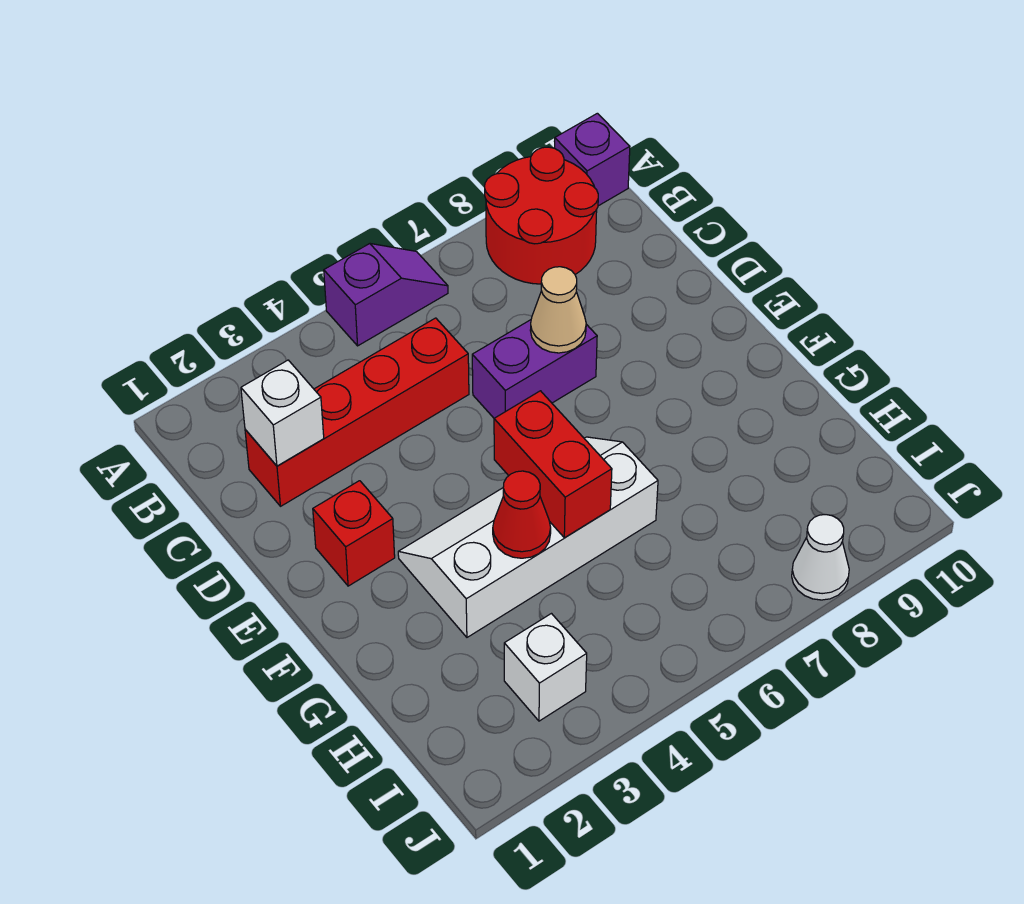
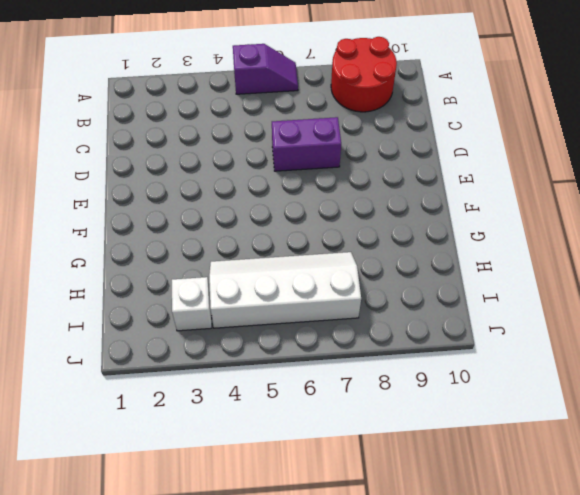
white slope H4:I7 level 1 top I -> white slope F3:G6 level 1 top G
none -> purple brick A10 level 1
none -> red brick C2:C5 level 1
none -> red brick E2 level 1

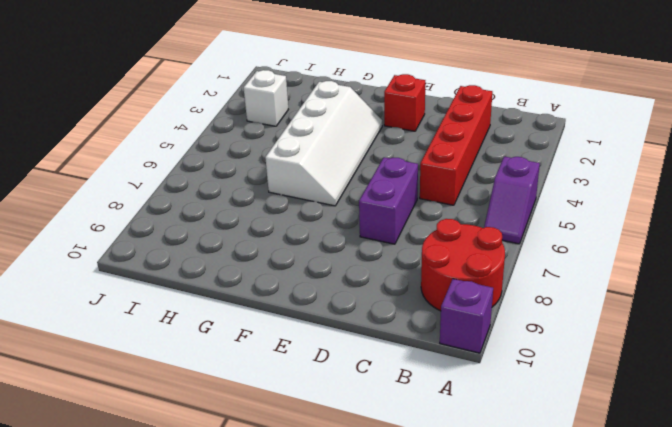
none -> white cone J8 level 1
none -> white brick C2 level 2
none -> tan cone D7 level 2

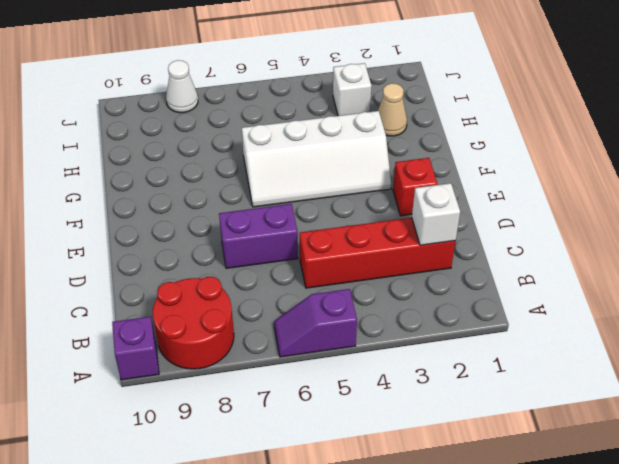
tan cone H2 level 1 -> tan cone D7 level 2
none -> red brick F5:G5 level 2
none -> red cone G4 level 2

